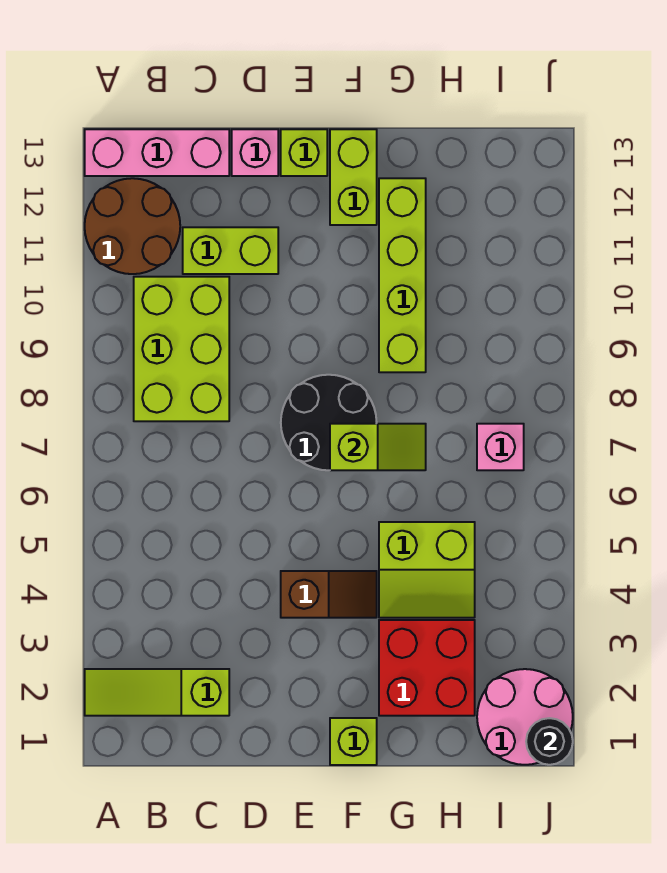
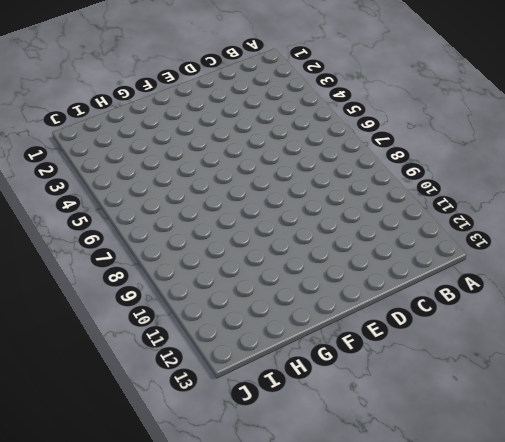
none -> lime slope A2:C2 level 1 top C
none -> brown round brick A11:B12 level 1
none -> pink brick A13:C13 level 1

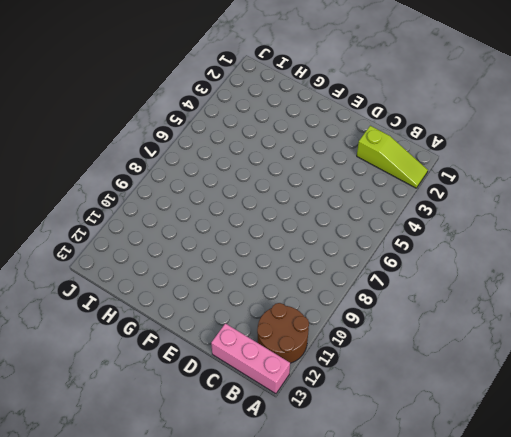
none -> lime brick B8:C10 level 1
none -> lime brick C11:D11 level 1
none -> pink brick D13 level 1

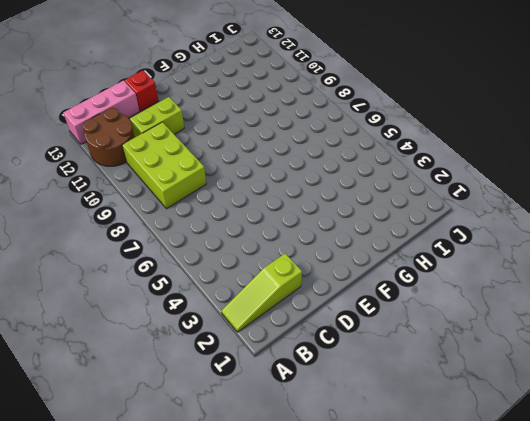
red brick D13 level 1 -> pink brick D13 level 1
none -> brown slope E4:F4 level 1 top E
none -> black round brick E7:F8 level 1
none -> lime brick E13 level 1

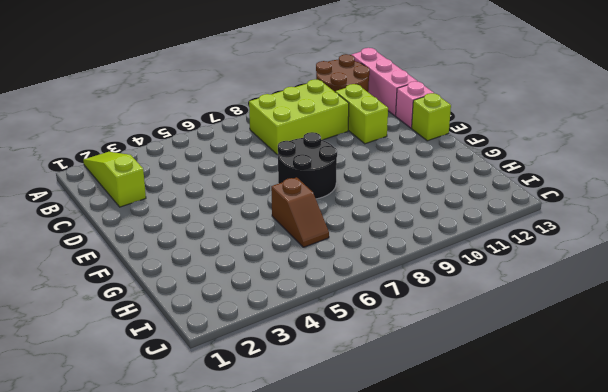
brown slope G6:H6 level 1 top G -> brown slope E4:F4 level 1 top E
none -> lime brick F1 level 1
none -> lime brick F12:F13 level 1
none -> red brick G2:H3 level 1

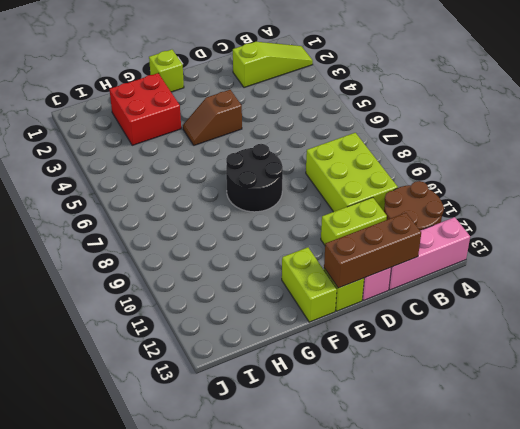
brown brick C13:E13 level 2 -> none
none -> lime slope G4:H5 level 1 top 5
none -> lime brick G9:G12 level 1
none -> pink round brick I1:J2 level 1

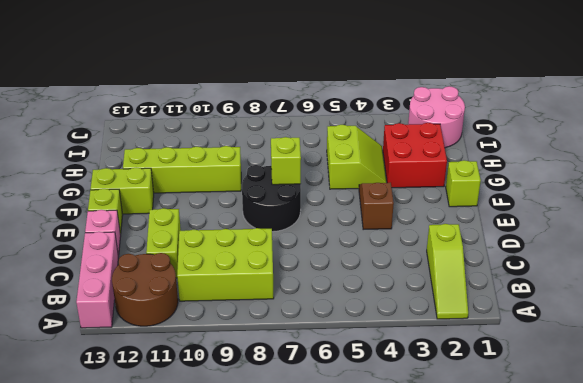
none -> pink brick I7 level 1
none -> black round brick J1 level 2

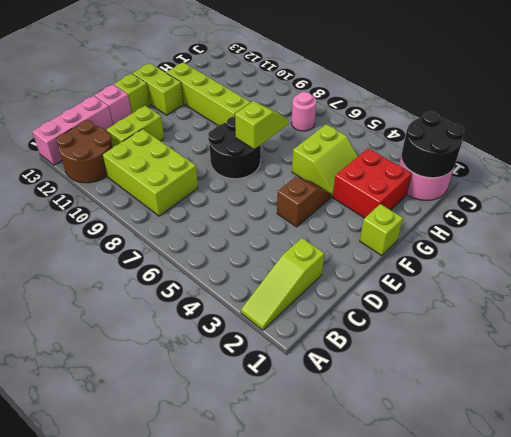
black round brick I1:J2 level 2 -> black round brick J1 level 2
pink round brick I7 level 1 -> pink brick I7 level 1

